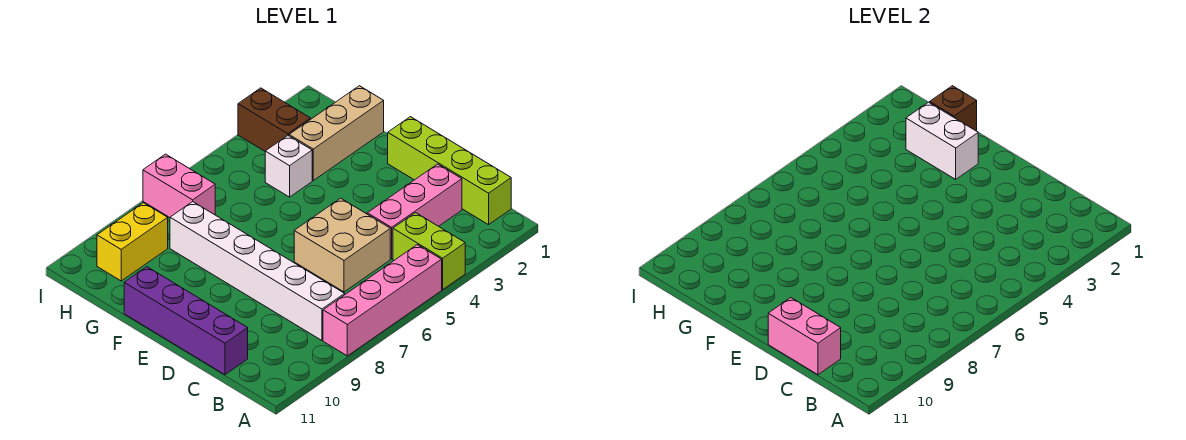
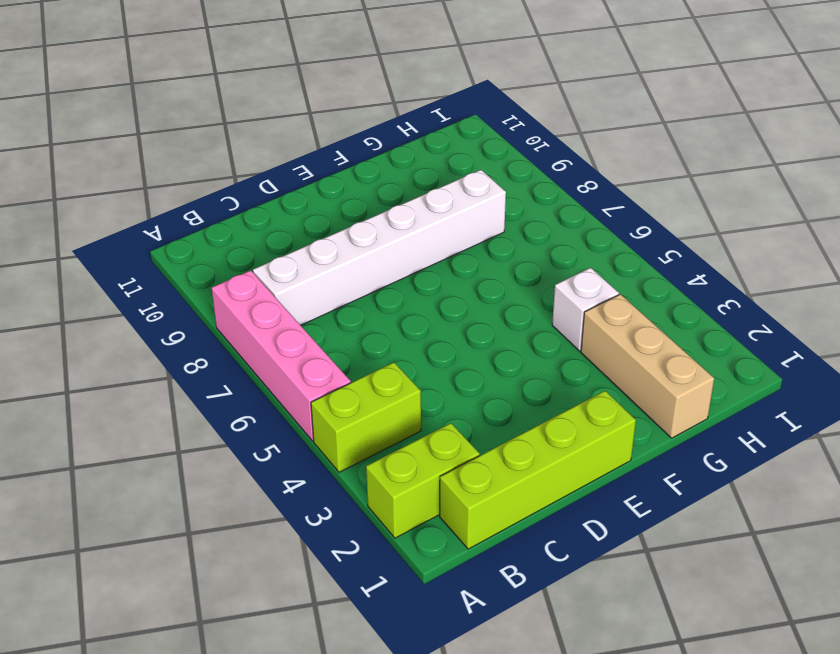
lime brick A2:B2 level 1 -> none
none -> pink brick C2:C4 level 1
none -> tan brick C5:D6 level 1
none -> purple brick C11:F11 level 1

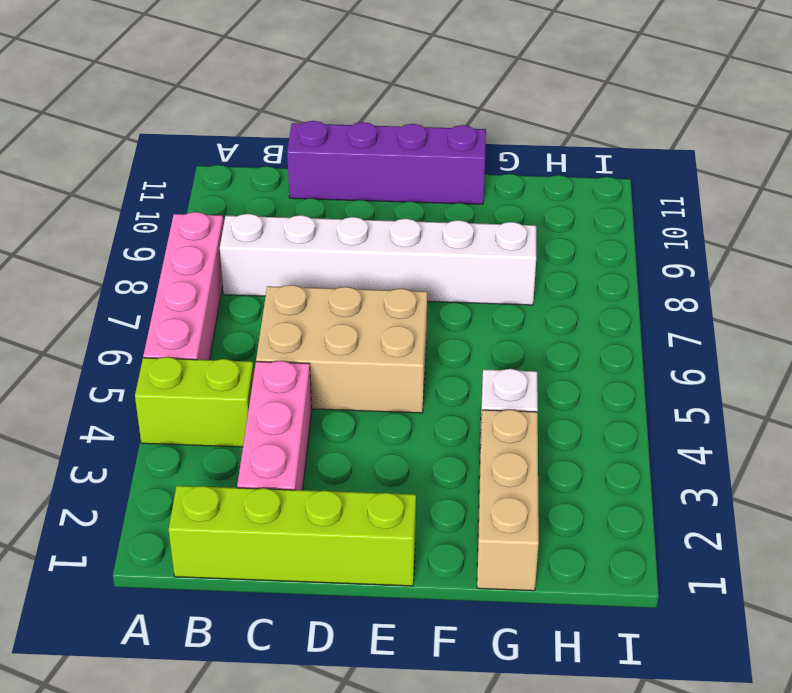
tan brick C5:E6 level 1 -> tan brick C5:D6 level 1
none -> brown brick H3:I3 level 1
none -> pink brick H7:I7 level 1
none -> yellow brick H9:H10 level 1

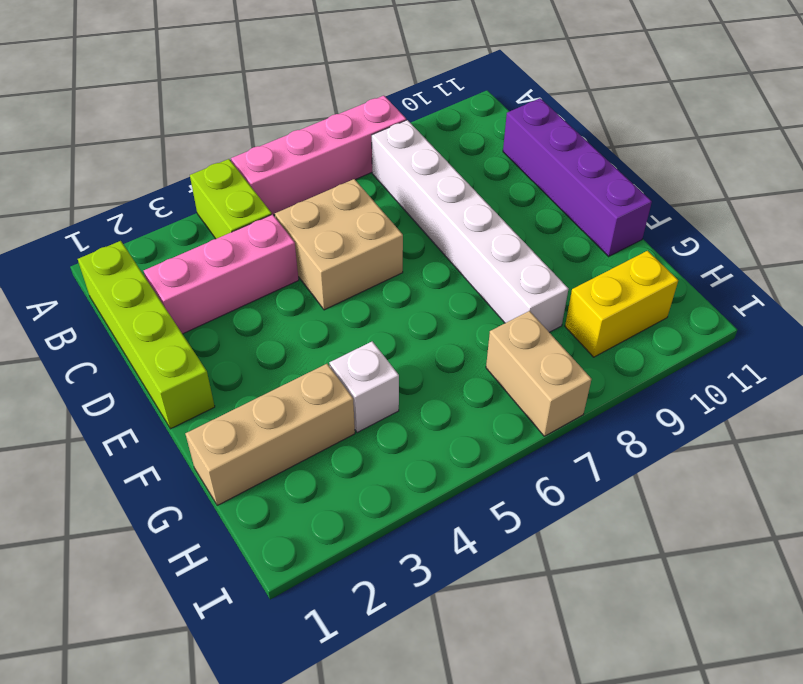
tan brick H7:I7 level 1 -> pink brick H7:I7 level 1
none -> brown brick H3:I3 level 1
none -> pink brick C11:D11 level 2
none -> white brick F2:G2 level 2

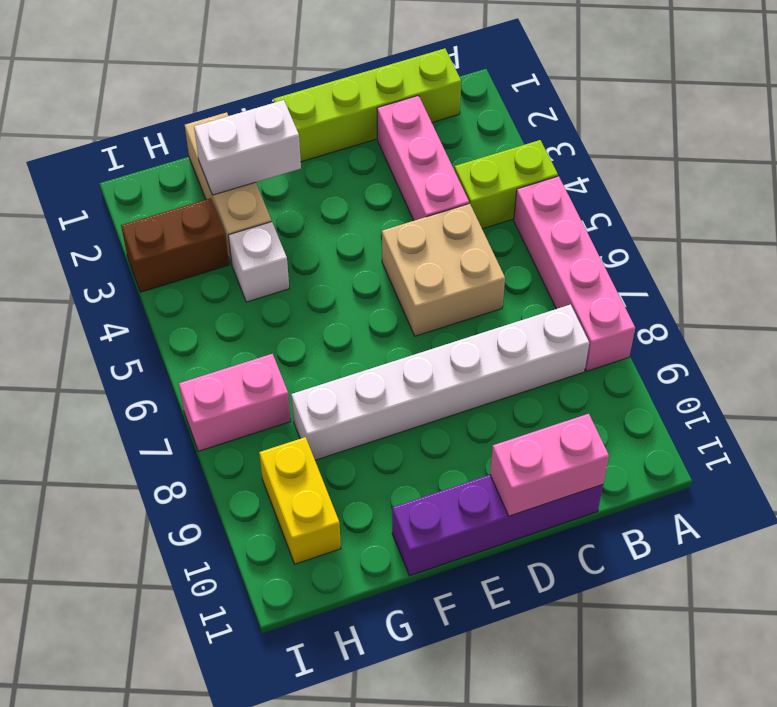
none -> brown brick G1 level 2

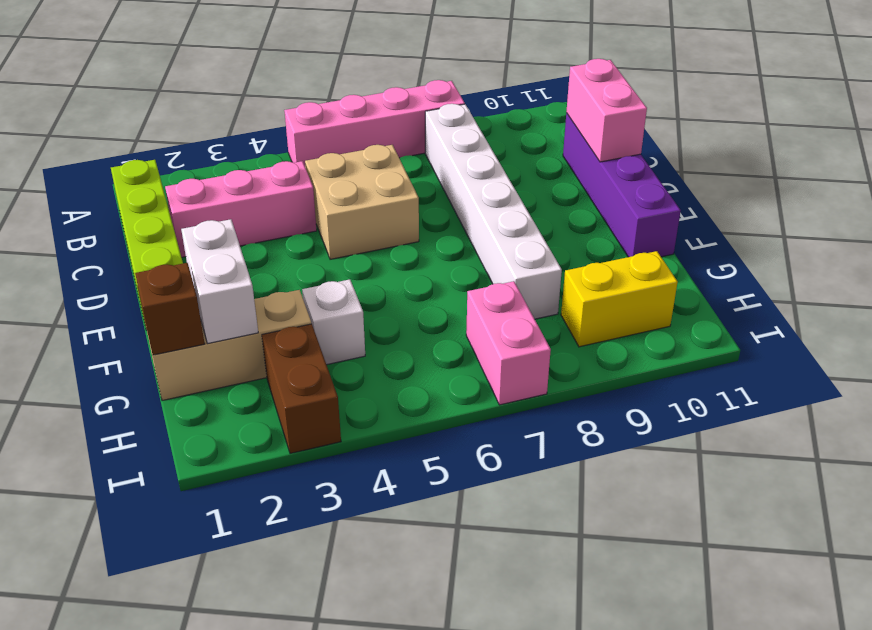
none -> lime brick A4:B4 level 1

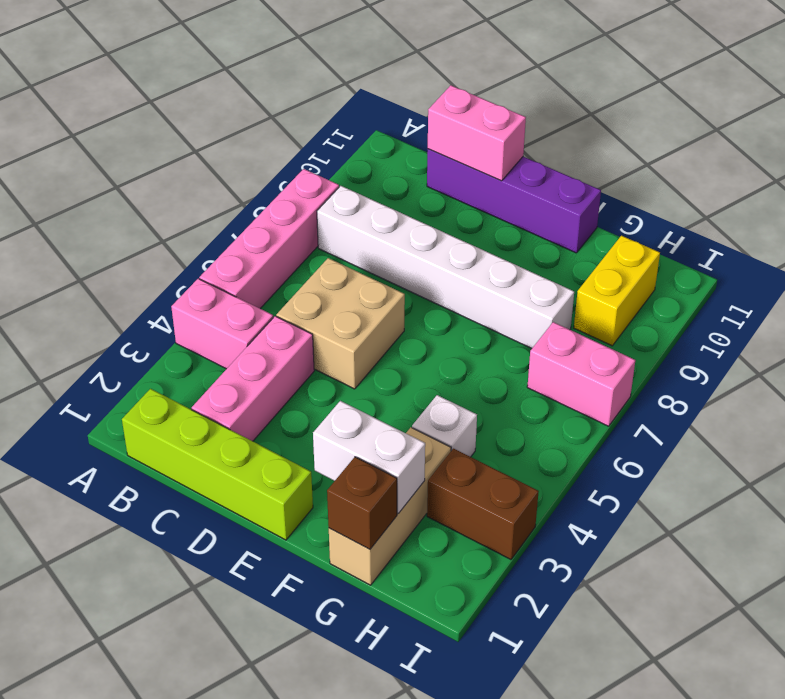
pink brick A4:B4 level 1 -> lime brick A4:B4 level 1

